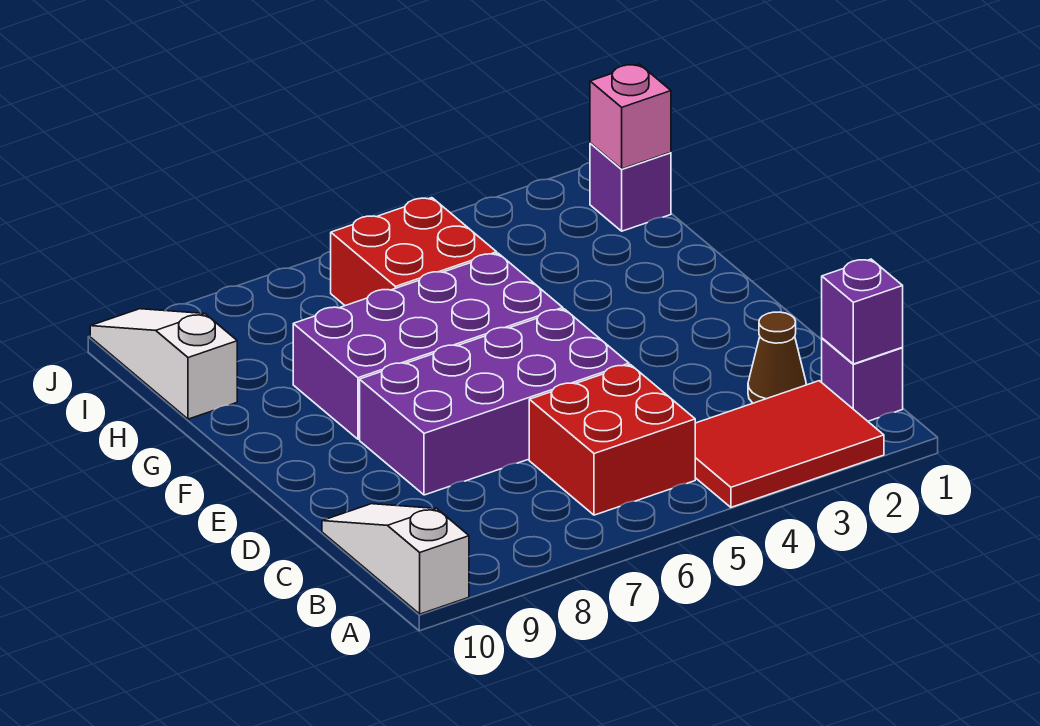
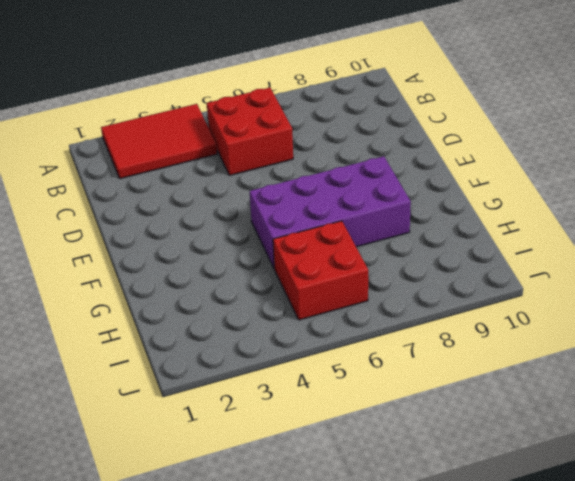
none -> white slope A10:C10 level 1 top A
none -> purple brick B1 level 1
none -> brown cone C2 level 1

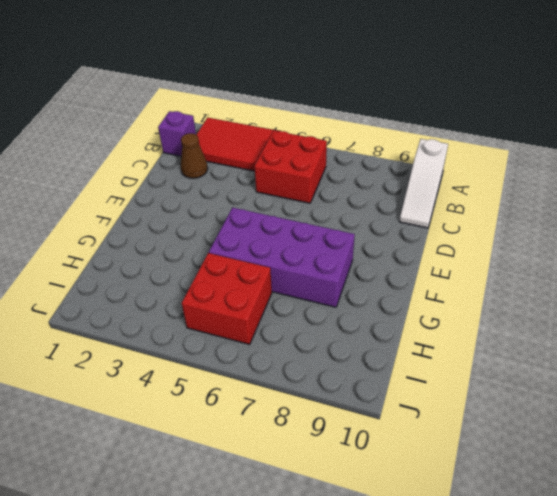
none -> purple brick D5:E8 level 1
none -> white slope H10:J10 level 1 top H
none -> purple brick I1 level 1

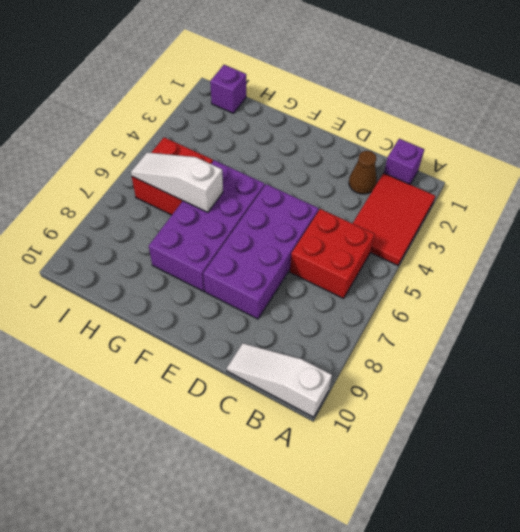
white slope G6:I6 level 2 top G -> white slope H10:J10 level 1 top H
none -> purple brick B1 level 2
none -> pink brick I1 level 2

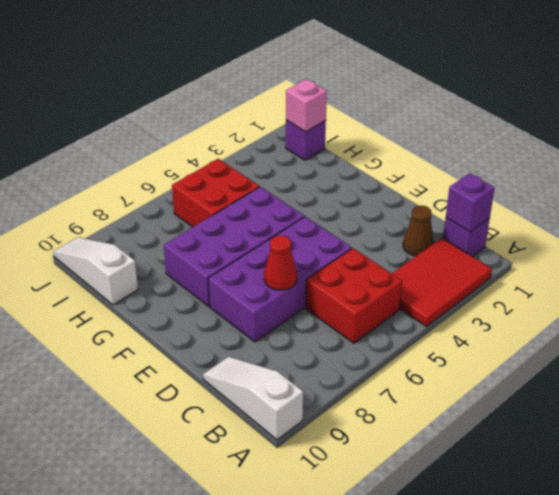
red cone D7 level 2 -> none

